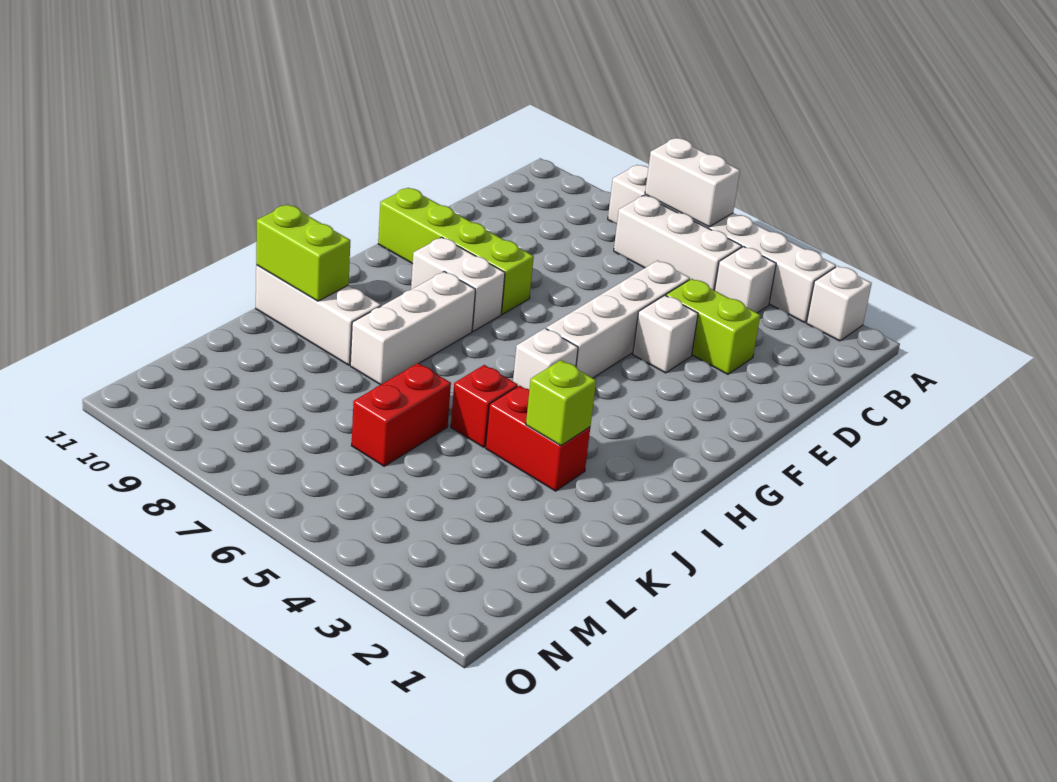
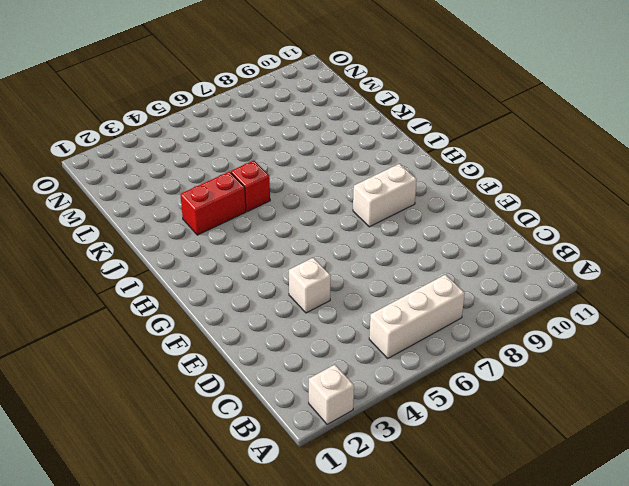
none -> white brick A3:A8 level 1
none -> white brick B4 level 1
none -> lime brick D3:D4 level 1

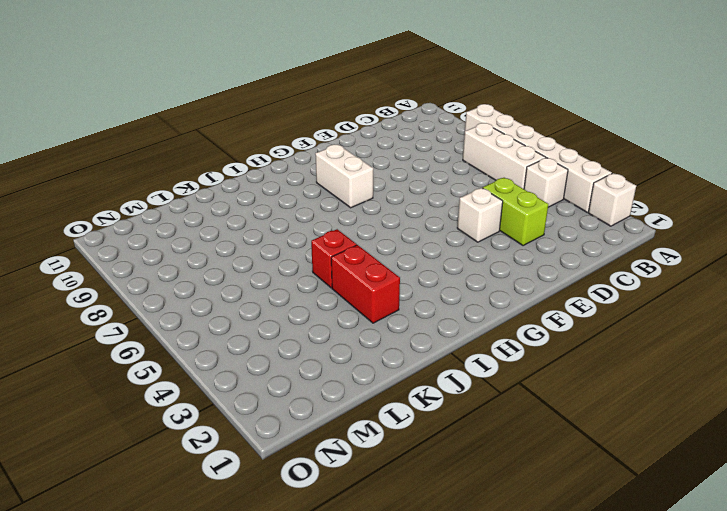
none -> white brick D5:G5 level 1
none -> lime brick F8:F11 level 1
none -> white brick H5 level 1

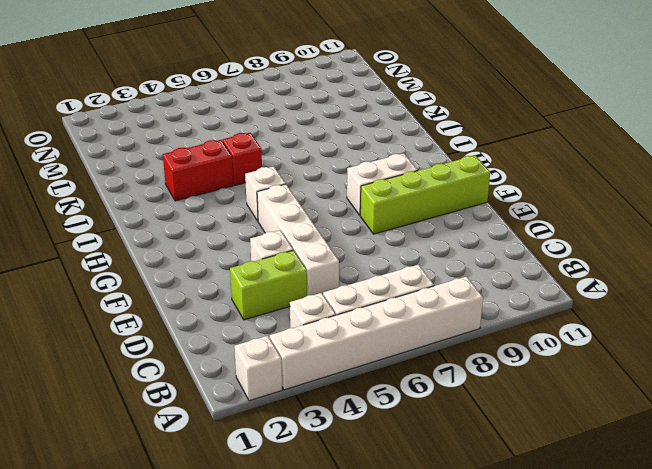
none -> white brick H8:J8 level 1
none -> white brick J9:J11 level 1
none -> red brick K6:L6 level 1

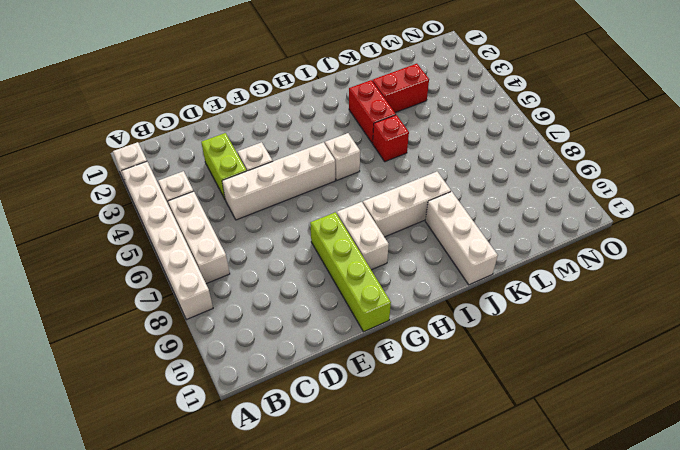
red brick K3:L3 level 1 -> red brick K6:L6 level 1
none -> white brick A6:A7 level 2
none -> lime brick J3 level 2
none -> lime brick J10:J11 level 2

